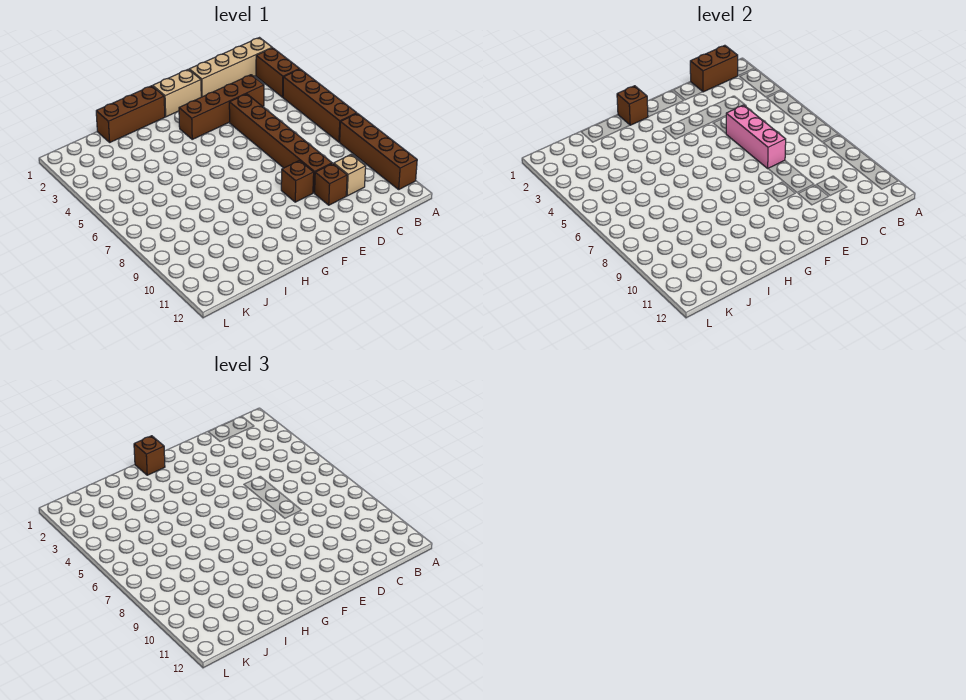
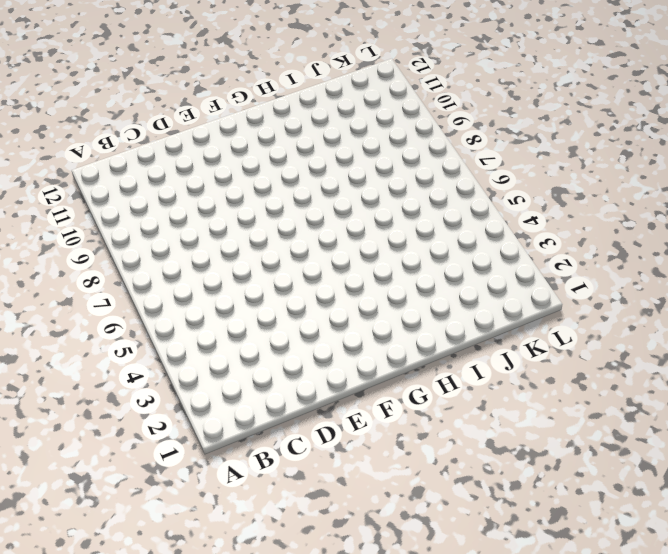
none -> tan brick A1:D1 level 1
none -> brown brick A2:A3 level 1
none -> brown brick A4:A7 level 1

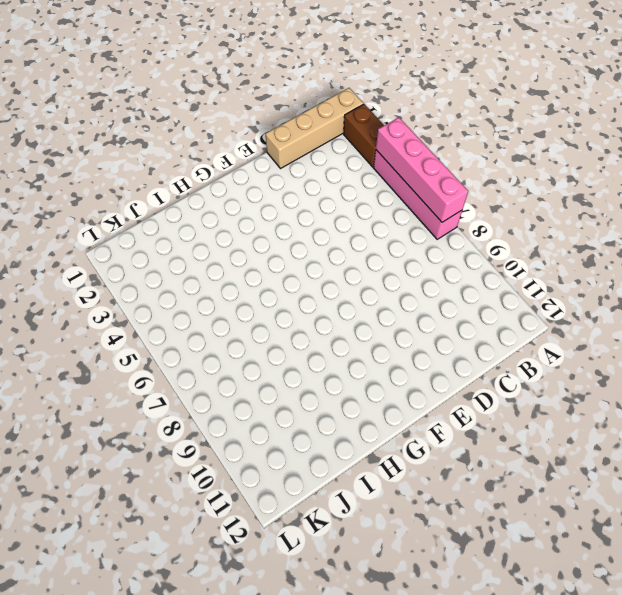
pink brick A4:A7 level 1 -> brown brick A4:A7 level 1
pink brick A4:A7 level 2 -> none
none -> brown brick A8:A11 level 1
none -> brown brick C3:F3 level 1
none -> tan brick C10 level 1

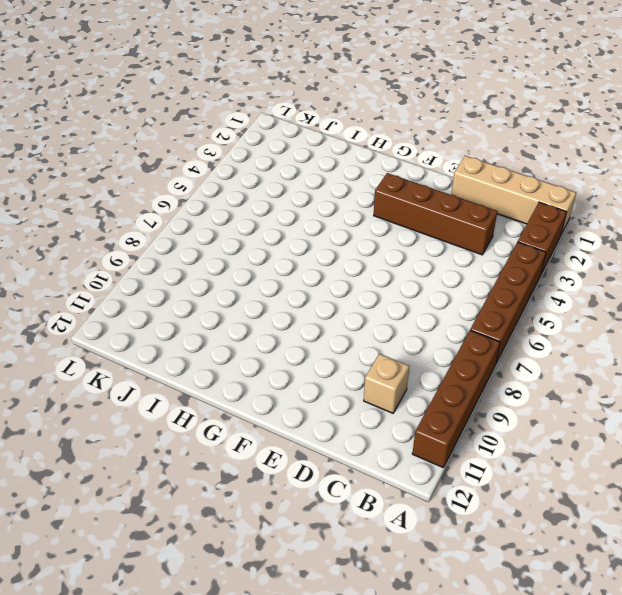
none -> brown brick D4:D9 level 1
none -> brown brick D10 level 1
none -> tan brick E1:F1 level 1

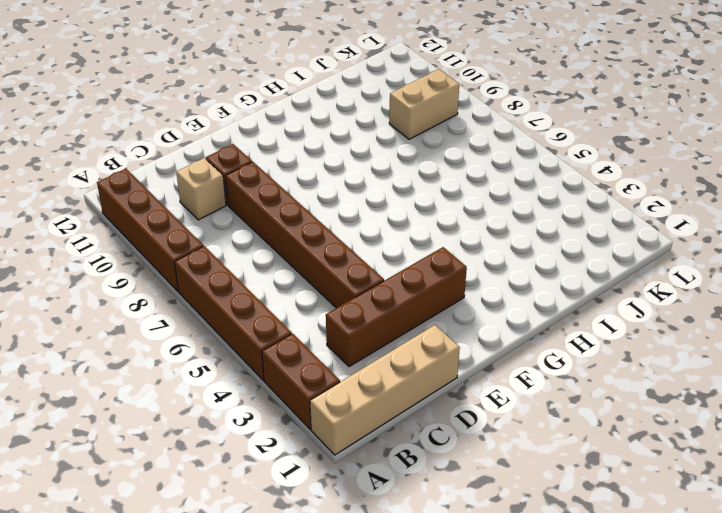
tan brick J9:K9 level 1 -> tan brick E1:F1 level 1
none -> brown brick E9 level 1
none -> brown brick G1:I1 level 1
none -> brown brick B1:C1 level 2

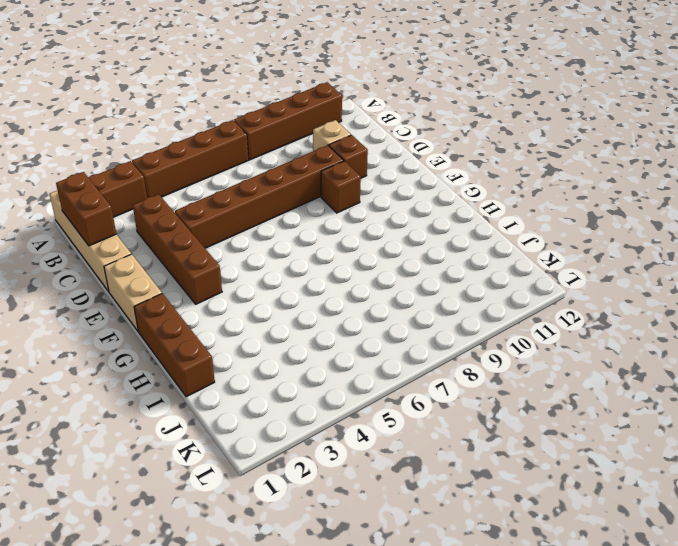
none -> pink brick D5:D7 level 2
none -> brown brick G1 level 2
none -> brown brick G1 level 3

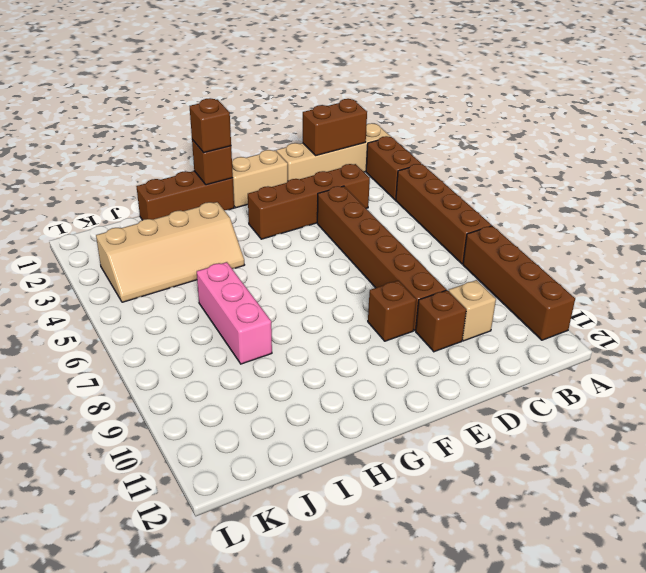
tan slope H3:K4 level 1 top 3 -> none
pink brick I6:I8 level 1 -> pink brick D5:D7 level 2

